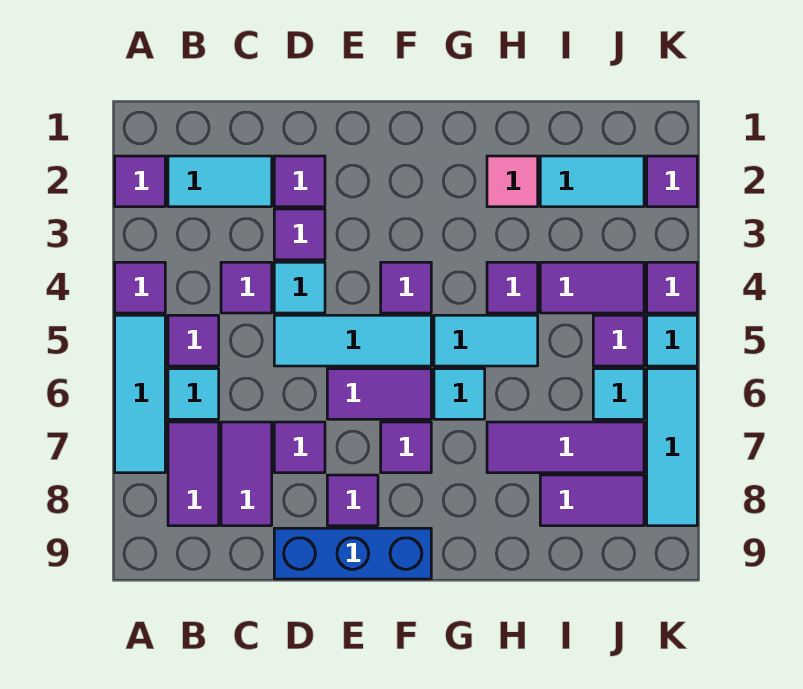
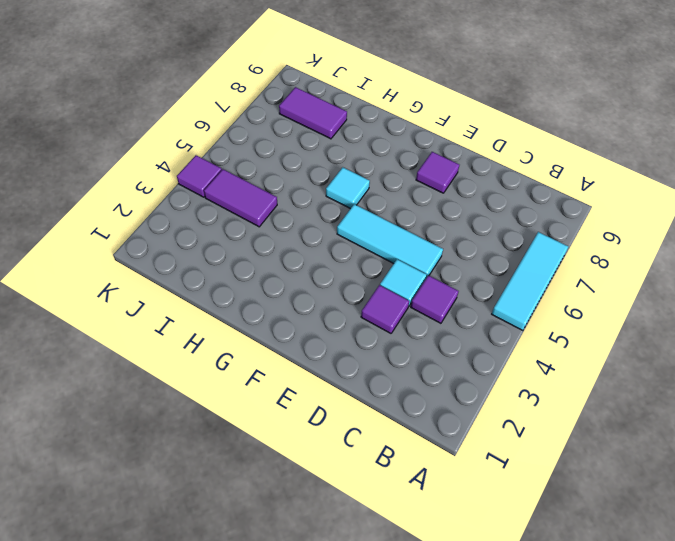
none -> purple tile A2 level 1
none -> purple tile A4 level 1
none -> cyan tile B2:C2 level 1
none -> purple tile B5 level 1

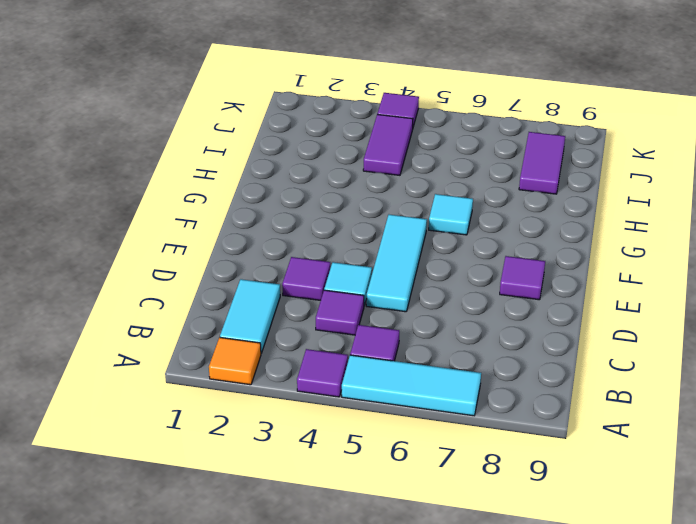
orange tile A2 level 1 -> purple tile A2 level 1
none -> cyan tile B6 level 1
none -> purple tile B7:B8 level 1
none -> purple tile C7:C8 level 1
none -> purple tile D2 level 1

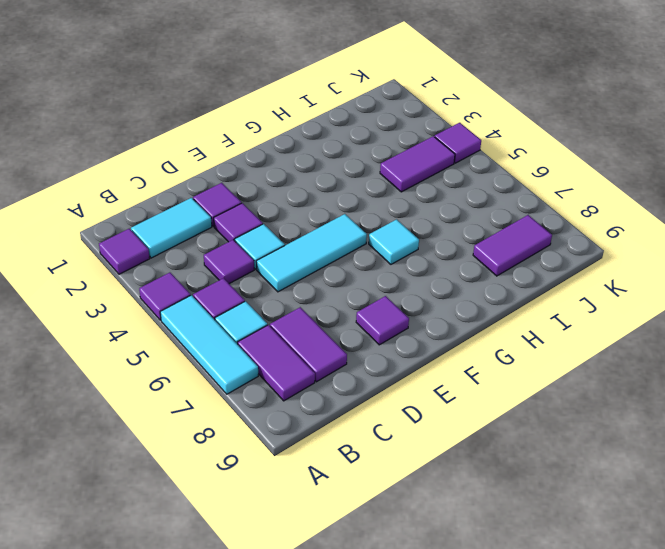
none -> purple tile D7 level 1
none -> blue brick D9:F9 level 1
none -> purple tile E6:F6 level 1
none -> purple tile F4 level 1

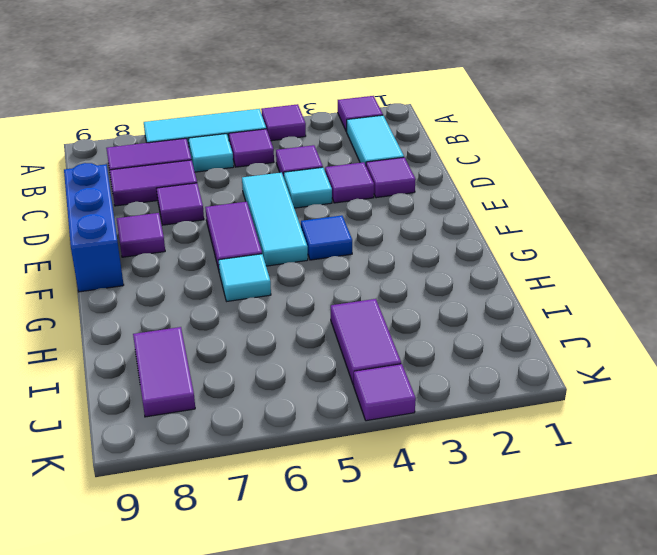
blue tile F4 level 1 -> purple tile F4 level 1
none -> purple tile F7 level 1
none -> cyan tile G5:H5 level 1
none -> pink tile H2 level 1
none -> purple tile H4 level 1

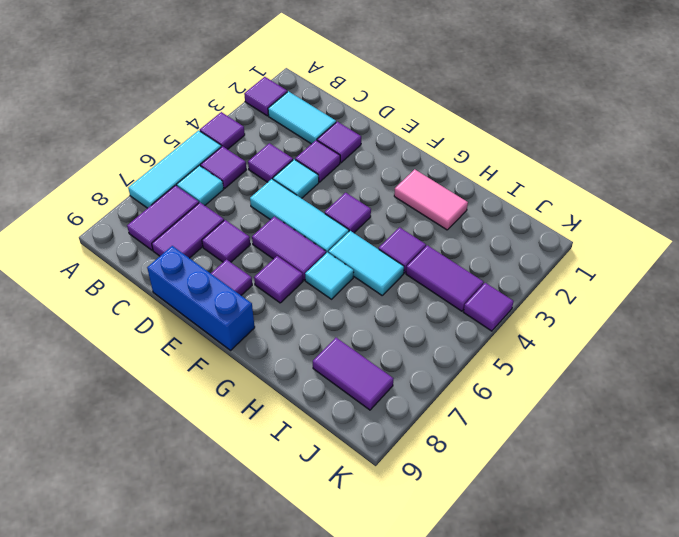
pink tile G2:H2 level 1 -> pink tile H2 level 1
none -> purple tile H7:J7 level 1
none -> cyan tile I2:J2 level 1
none -> purple tile J5 level 1
none -> cyan tile J6 level 1

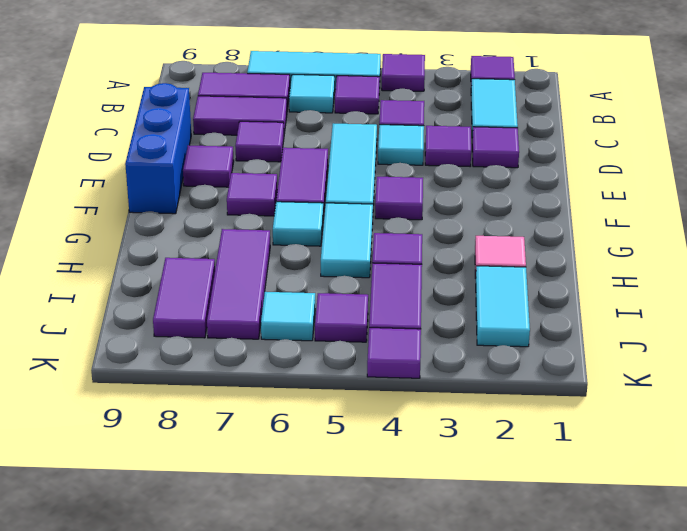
none -> purple tile K2 level 1
none -> cyan tile K5 level 1
none -> cyan tile K6:K8 level 1

